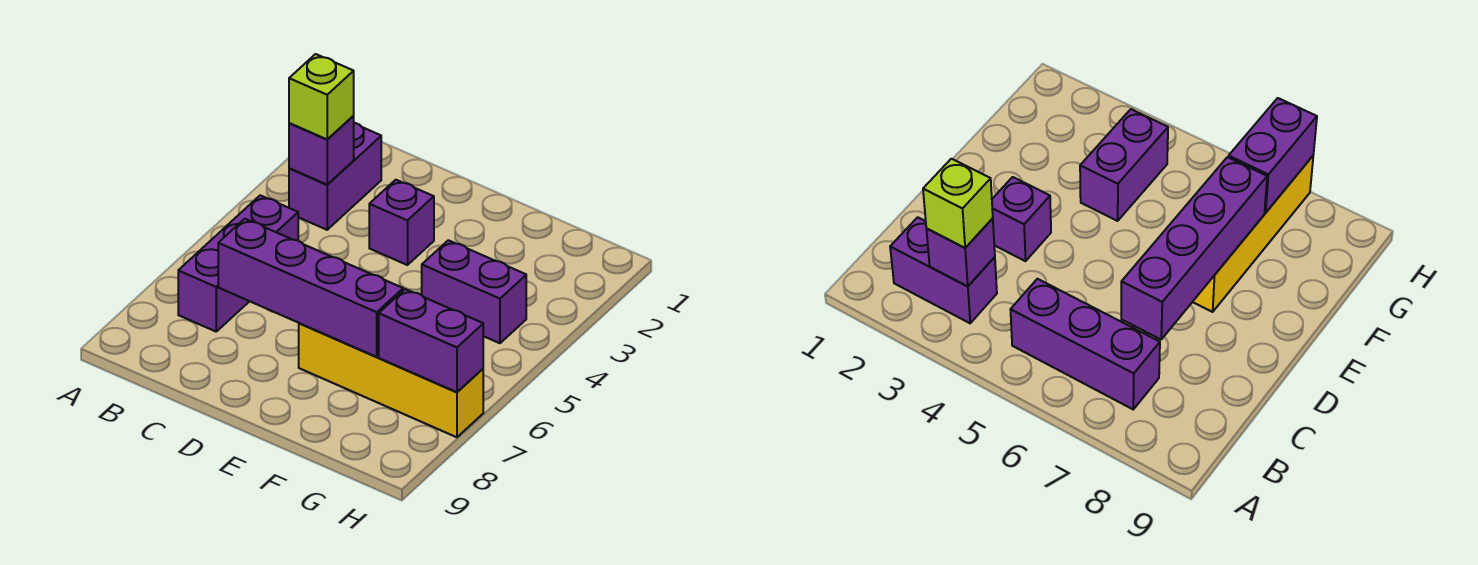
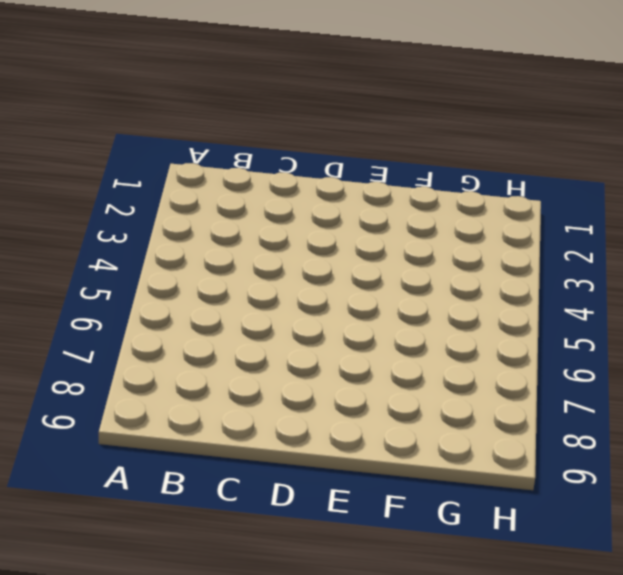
none -> purple brick B2:B3 level 1
none -> purple brick B5:B7 level 1

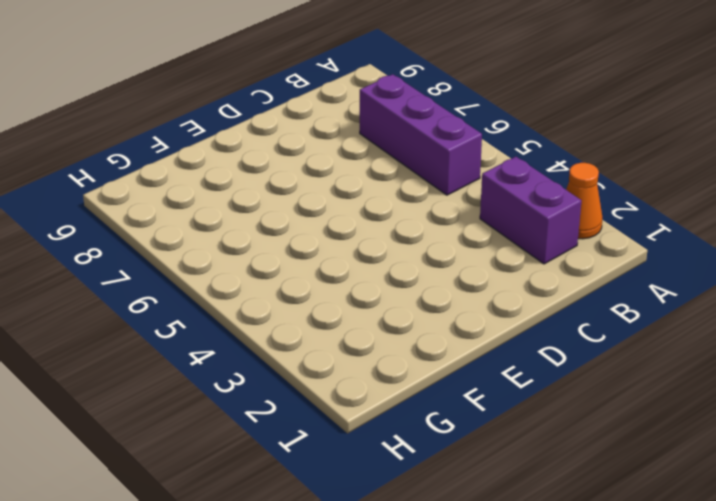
orange cone A2 level 1 -> none
none -> purple brick D3 level 1
none -> yellow brick E7:H7 level 1

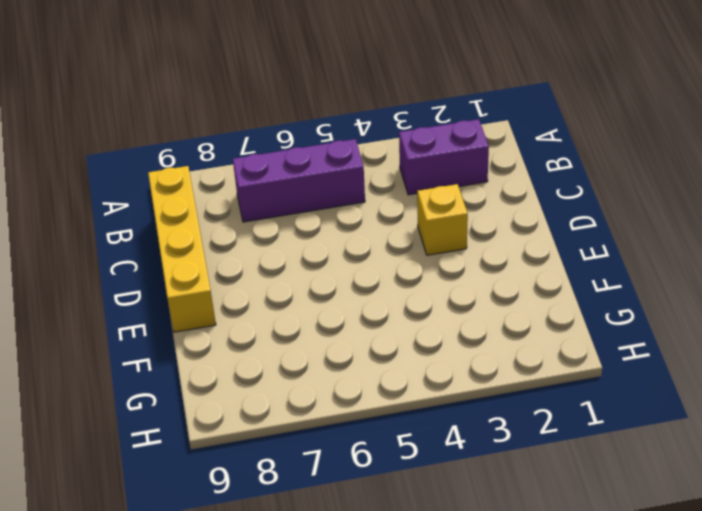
yellow brick B9:E9 level 1 -> yellow brick E7:H7 level 1
yellow brick D3 level 1 -> purple brick D3 level 1
none -> purple brick F4:G4 level 1
none -> purple brick B3 level 2

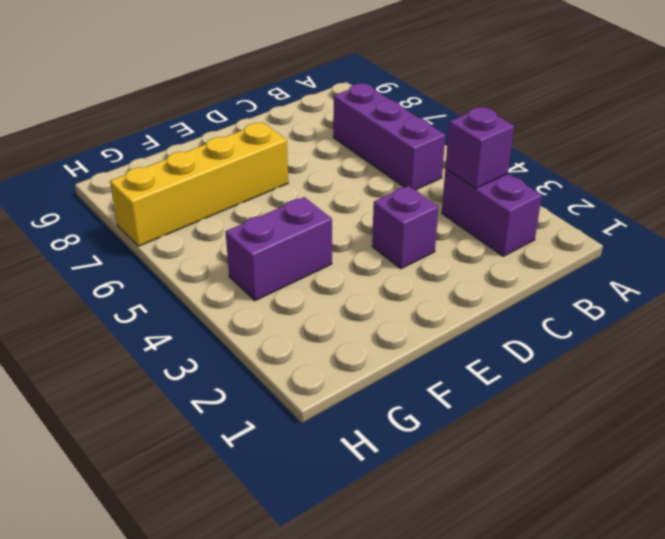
none -> purple brick C7:F7 level 2
none -> purple brick G7:H7 level 2

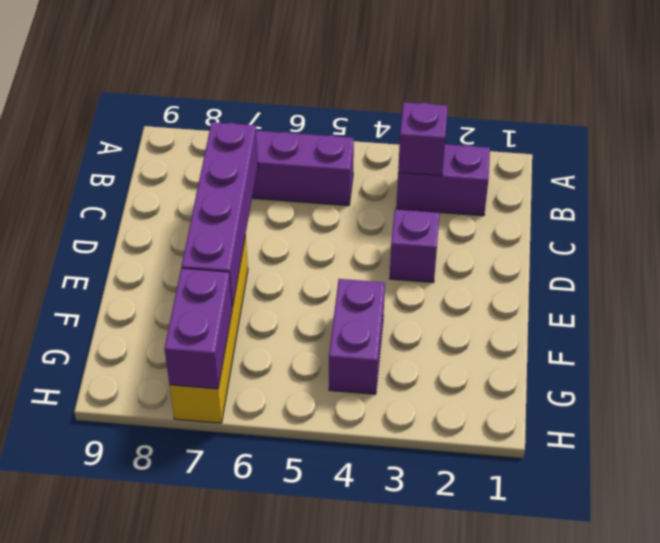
none -> lime brick B3 level 3

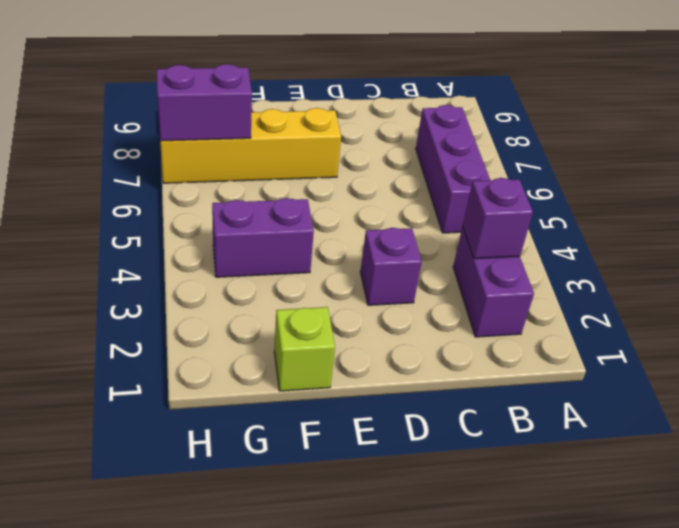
lime brick F1 level 1 -> lime brick B3 level 3
none -> purple brick C7:F7 level 2

